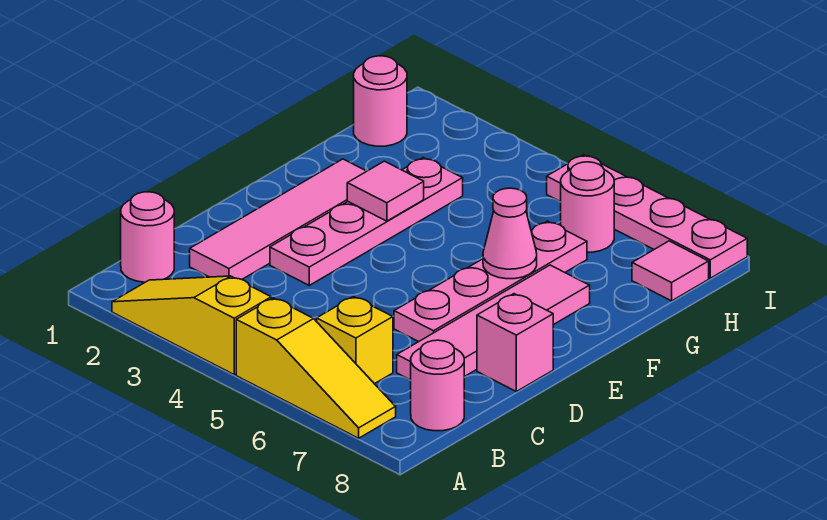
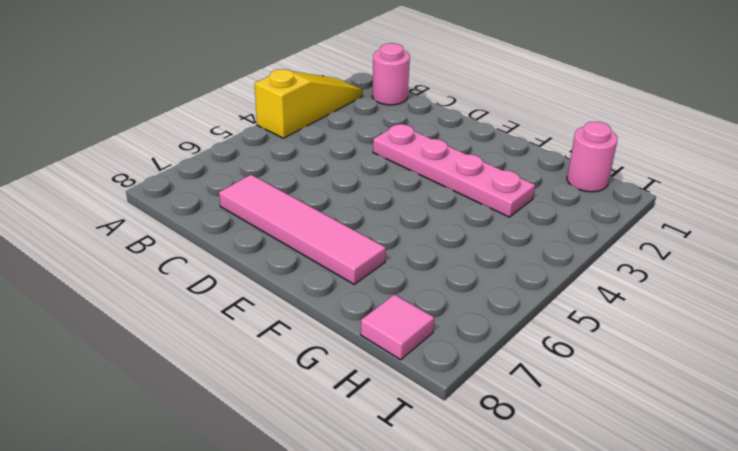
none -> yellow slope A5:A7 level 1 top 5
none -> yellow brick B6 level 1
none -> pink round brick B8 level 1

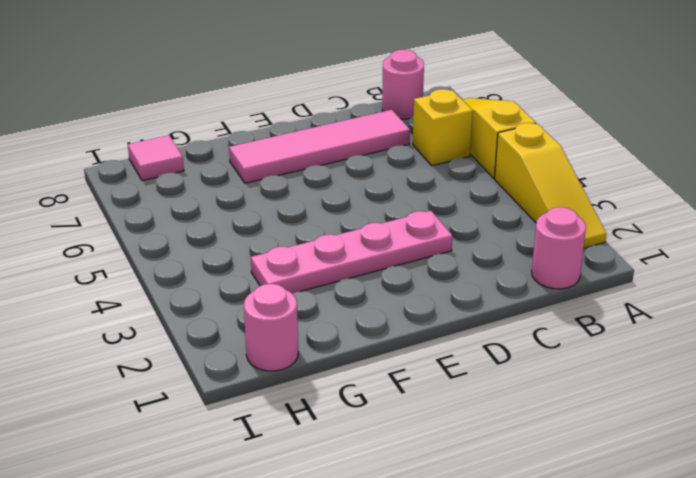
none -> pink tile C2:F2 level 1
none -> pink plate D6:G6 level 1
none -> pink brick D8 level 1

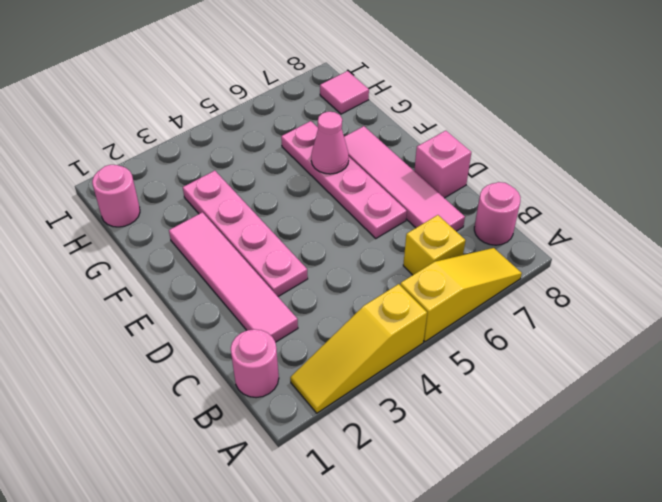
none -> pink round brick H6 level 1
none -> pink plate I5:I8 level 1
none -> pink tile F3 level 2

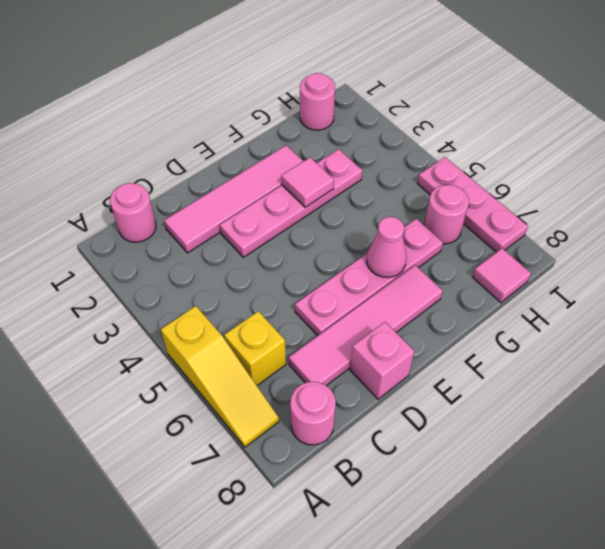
pink plate I5:I7 level 1 -> pink plate I5:I8 level 1
none -> yellow slope A2:A4 level 1 top 4

